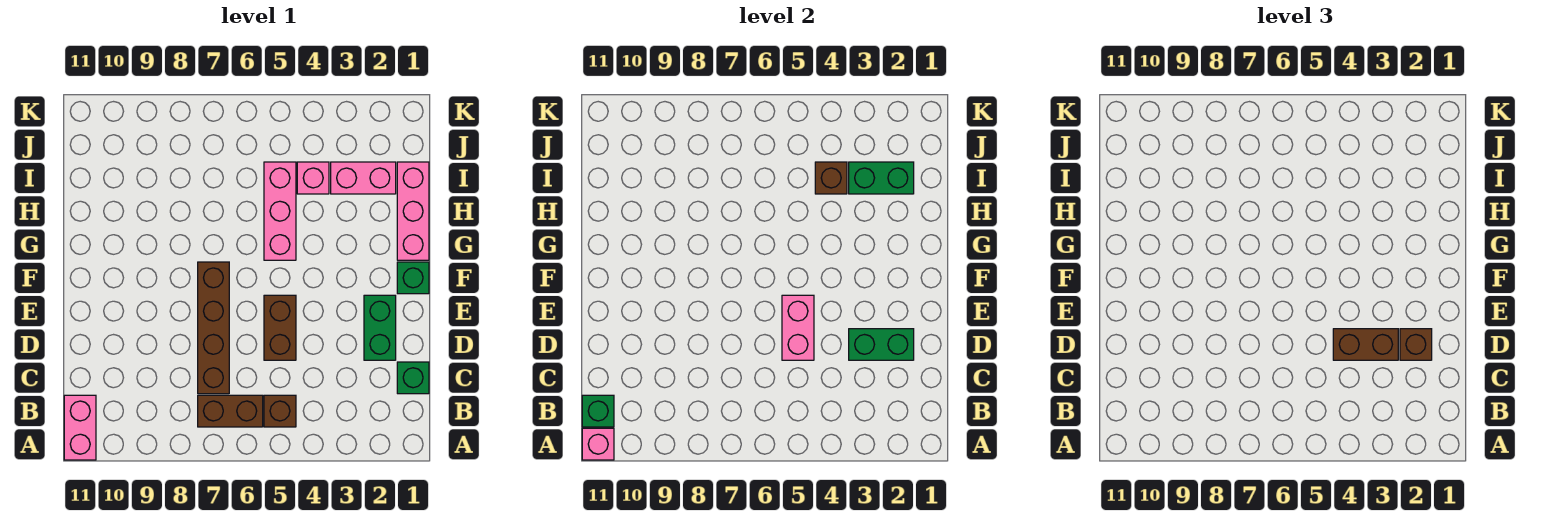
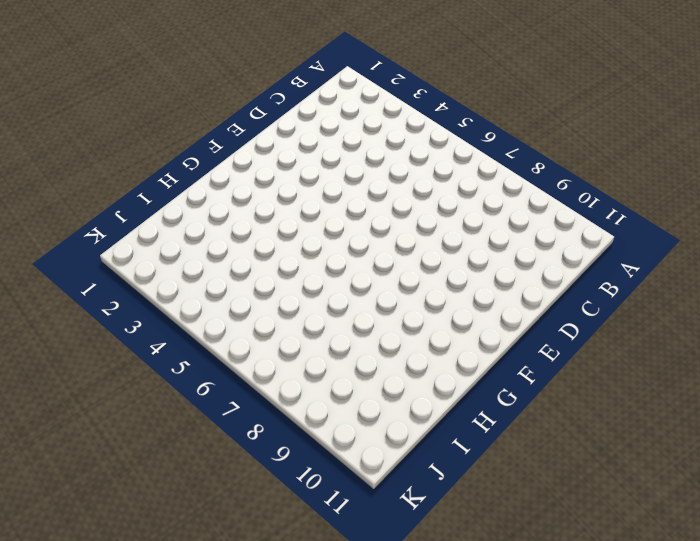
none -> pink brick A11:B11 level 1
none -> brown brick B5 level 1
none -> brown brick B6:B7 level 1

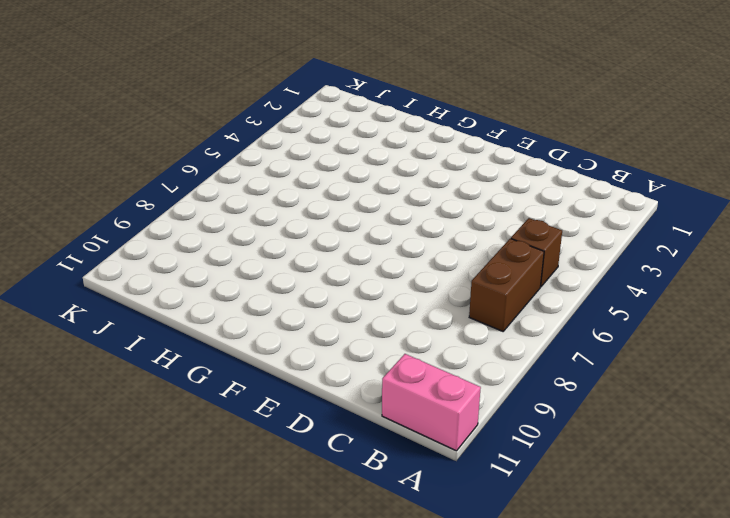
none -> green brick C1 level 1
none -> brown brick C7:F7 level 1
none -> green brick D2:E2 level 1

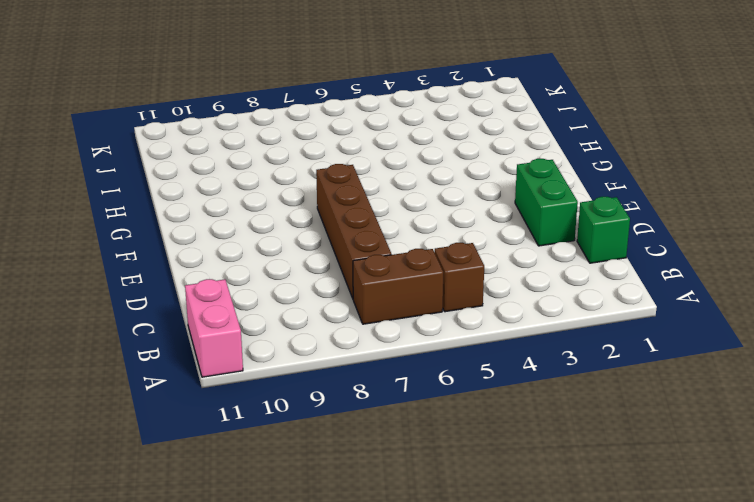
none -> brown brick D5:E5 level 1
none -> green brick F1 level 1
none -> pink brick G1:I1 level 1

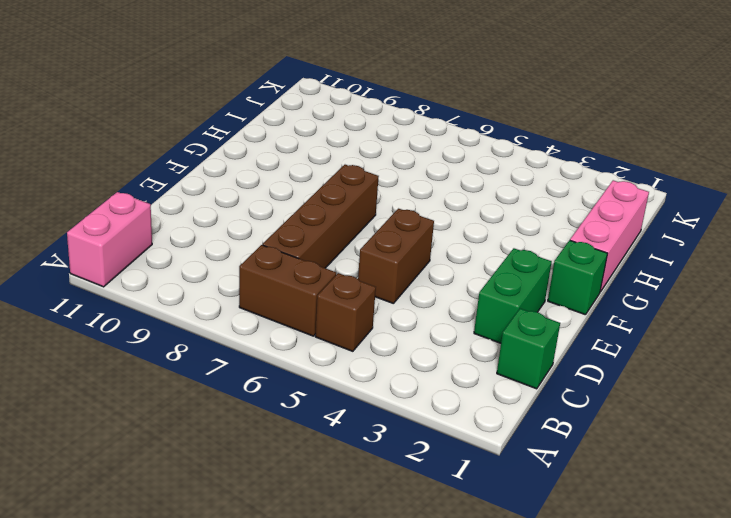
none -> pink brick G5:I5 level 1
none -> pink brick I2:I3 level 1
none -> pink brick I4 level 1

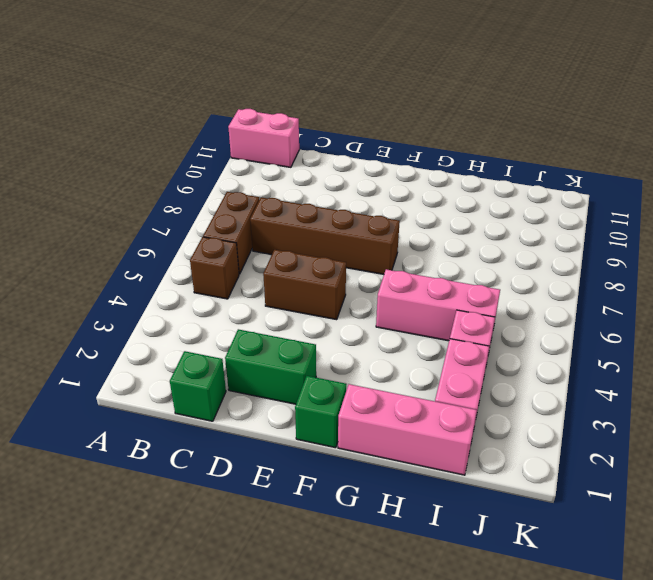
none -> pink brick A11 level 2
none -> green brick B11 level 2
none -> green brick D2:D3 level 2

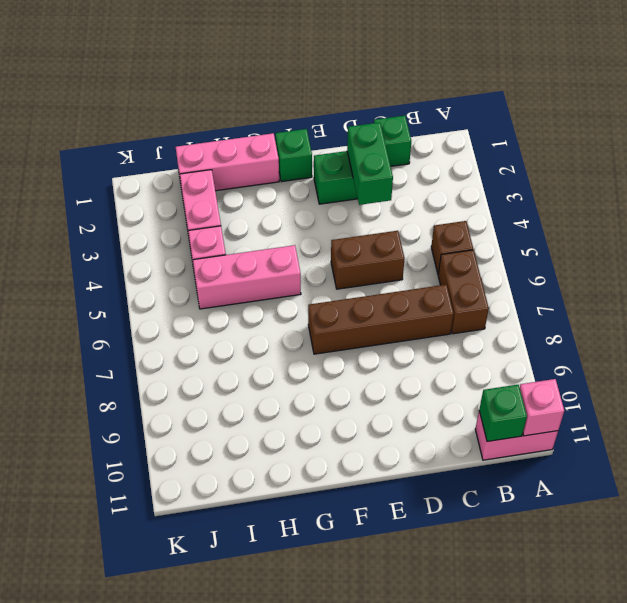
none -> pink brick D5:E5 level 2
none -> green brick I2:I3 level 2
none -> brown brick I4 level 2

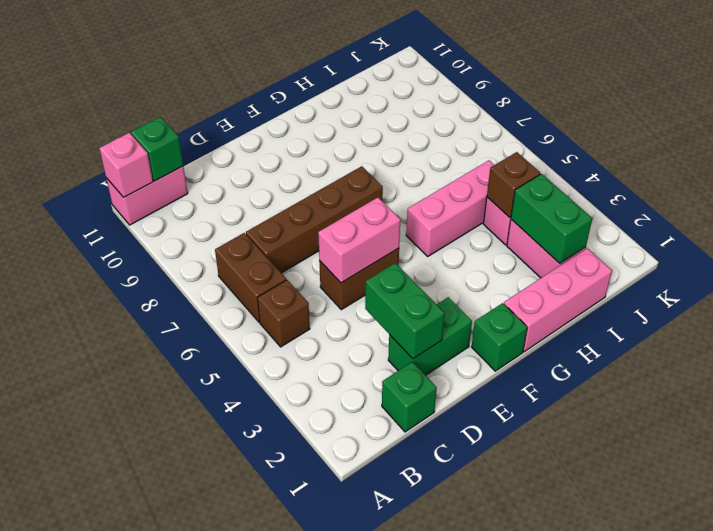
none -> brown brick D2 level 3
none -> brown brick D3:D4 level 3

